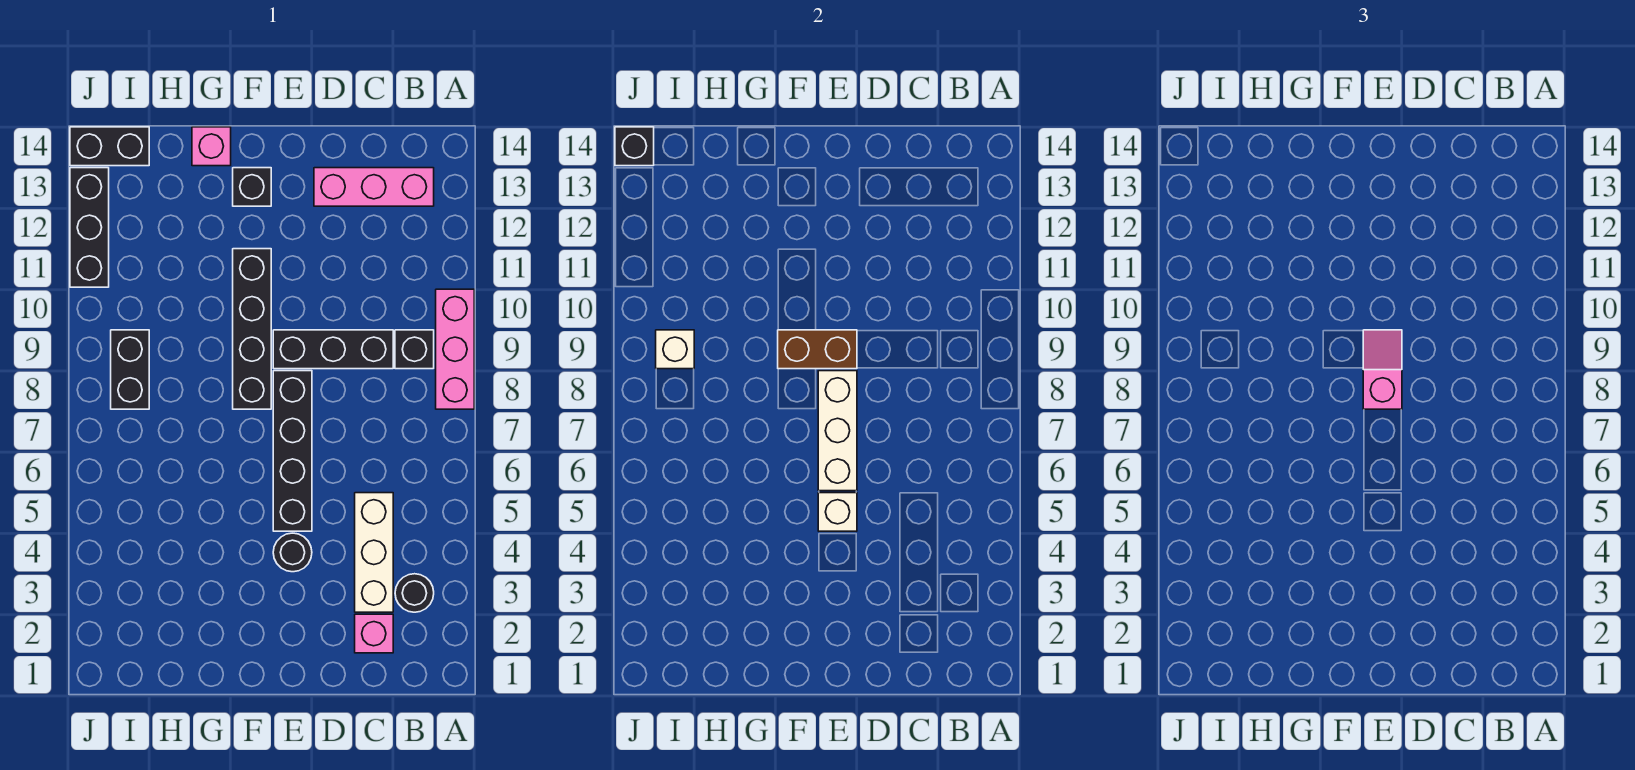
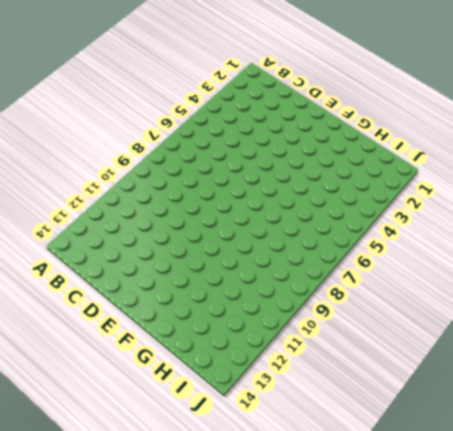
none -> pink brick A8:A10 level 1
none -> black round brick B3 level 1
none -> black brick B9 level 1

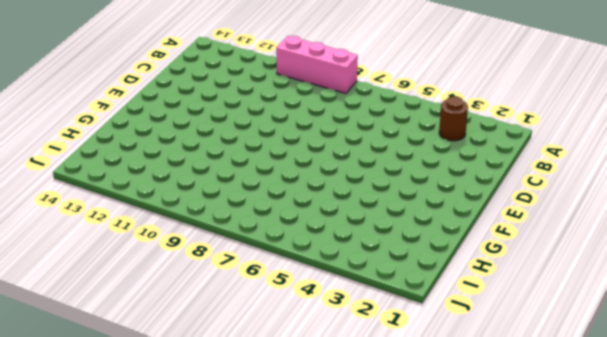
brown round brick B3 level 1 -> black round brick B3 level 1
none -> black brick B9 level 1
none -> pink brick B13:D13 level 1
none -> pink brick C2 level 1

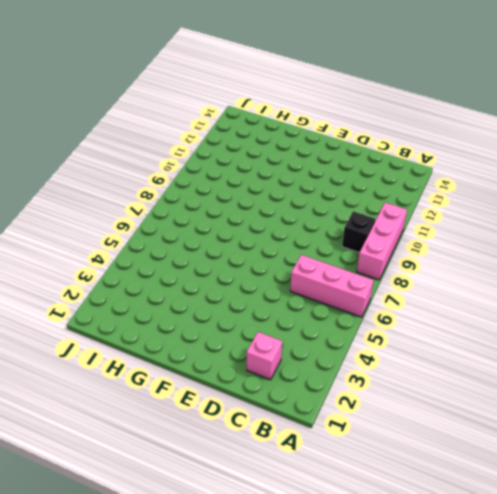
pink brick A6:C6 level 1 -> pink brick B13:D13 level 1
none -> black round brick B3 level 1
none -> white brick C3:C5 level 1
none -> black brick C9:E9 level 1

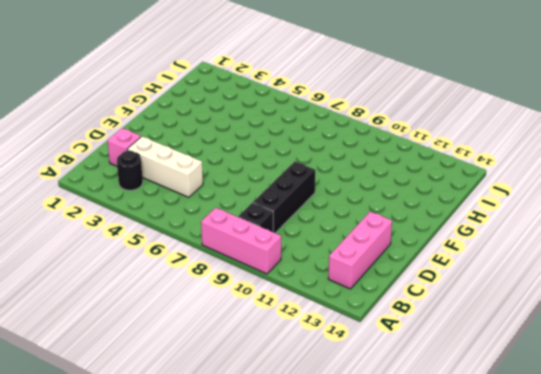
none -> black round brick E4 level 1
none -> black brick E5:E8 level 1
none -> black brick F8:F11 level 1

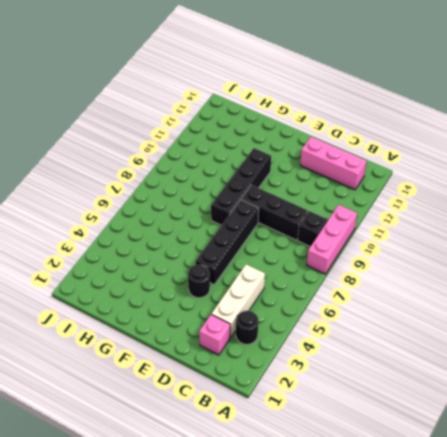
none -> black brick F13 level 1
none -> pink brick G14 level 1
none -> black brick I8:I9 level 1

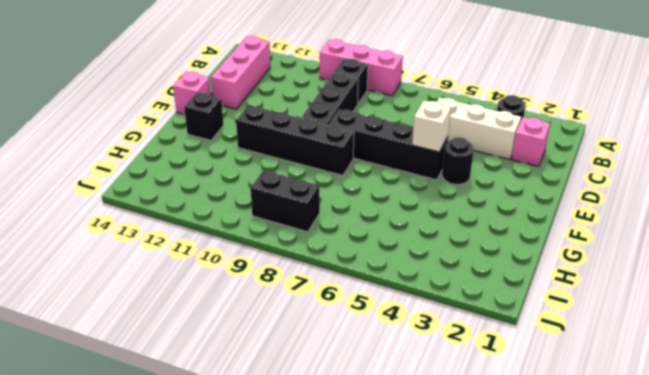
pink brick E14 level 1 -> pink brick G14 level 1
none -> black brick I14:J14 level 1
none -> black brick J11:J13 level 1
none -> white brick E6:E8 level 2

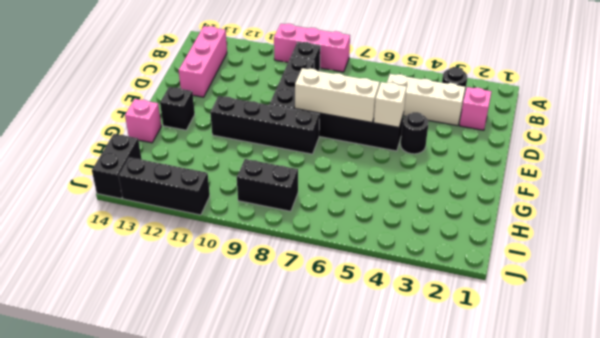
none -> brown brick E9:F9 level 2
none -> white brick I9 level 2
none -> black brick J14 level 2

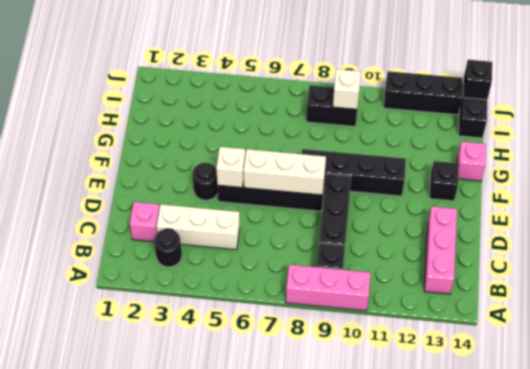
none -> brown brick E9:F9 level 2
none -> pink slope E8:E9 level 3 top 8

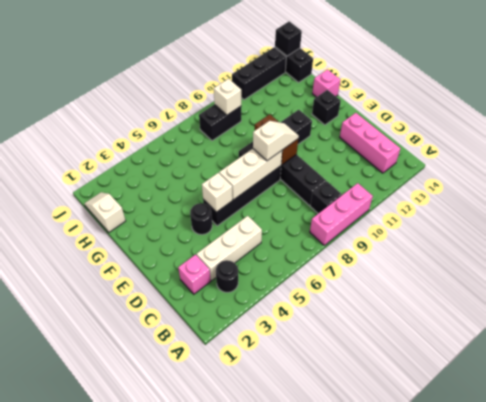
white slope E8:E9 level 3 top 8 -> pink slope E8:E9 level 3 top 8
white slope H1:I1 level 1 top H -> none

